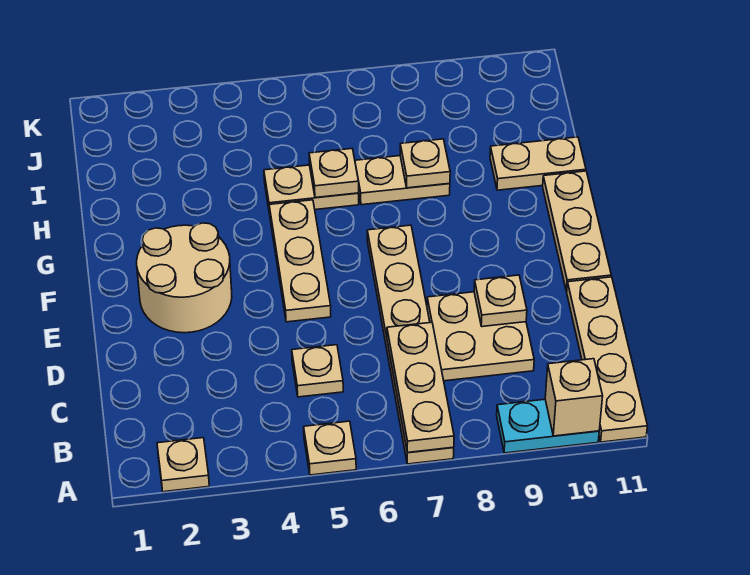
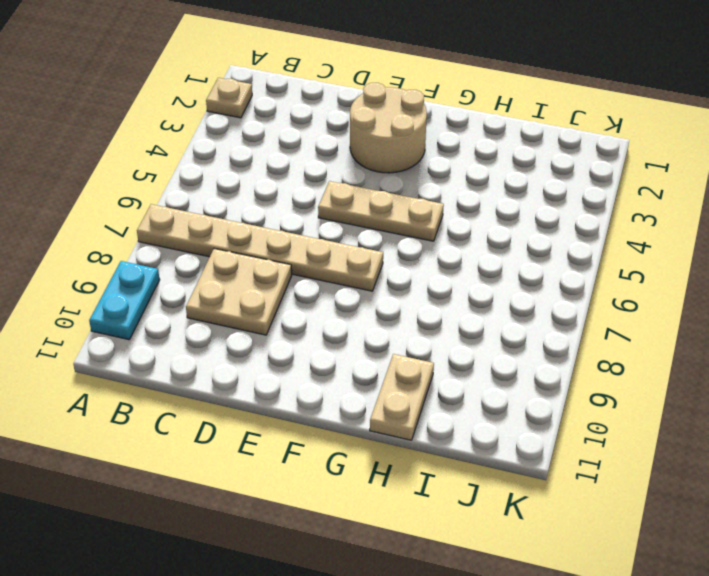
none -> tan plate A5 level 1
none -> tan plate A11:D11 level 1
none -> tan plate C5 level 1

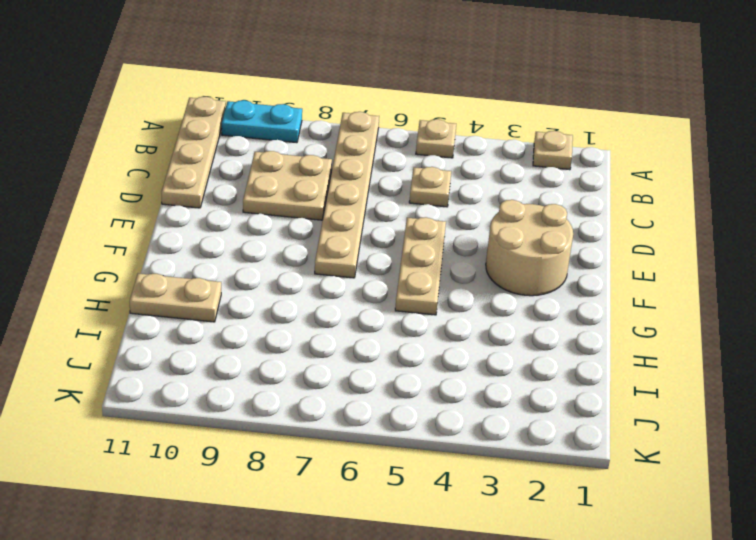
none -> tan plate E11:G11 level 1
none -> tan plate H5:H6 level 1
none -> tan plate H7:H8 level 1

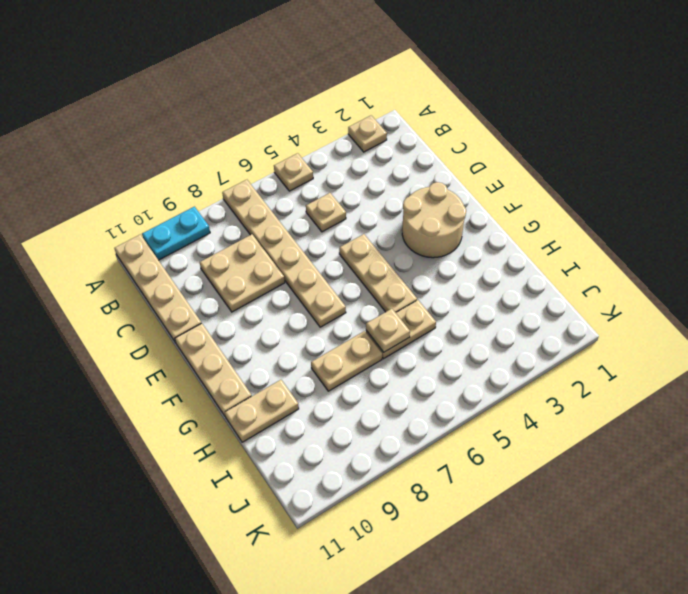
none -> tan plate A7:C7 level 2
none -> tan brick A10 level 2
none -> tan plate D9 level 2

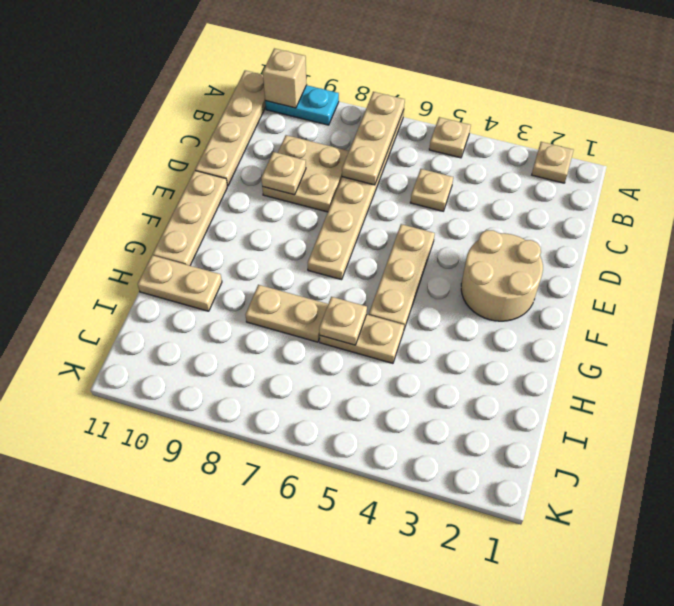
none -> tan plate H8 level 2

